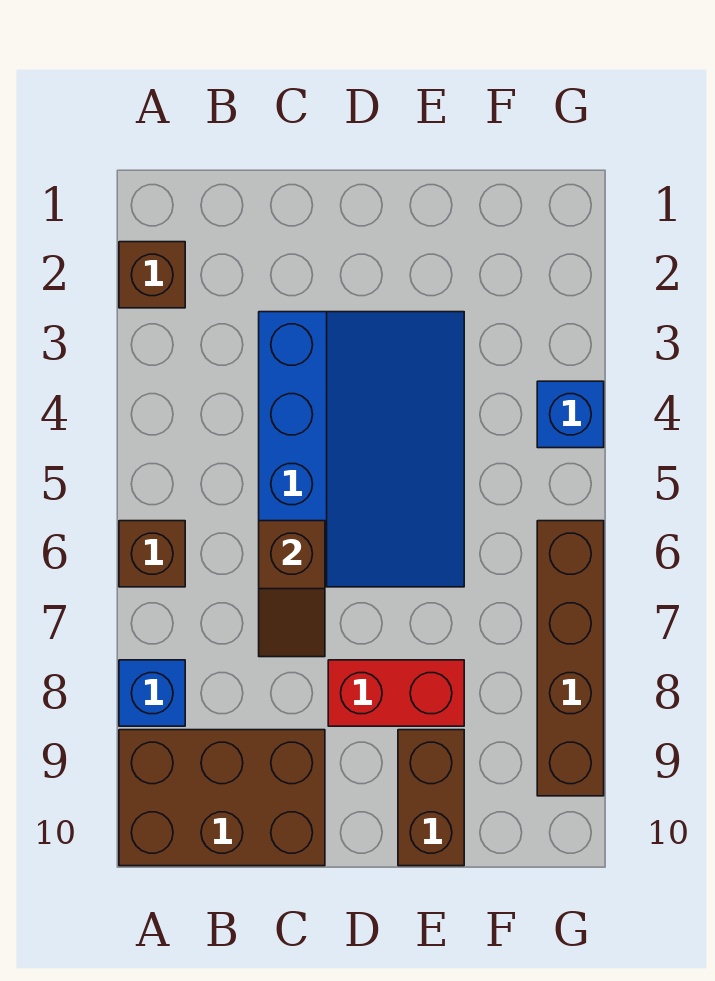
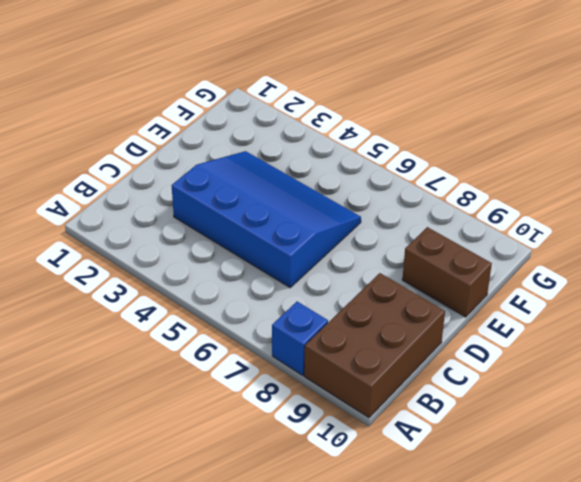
none -> brown brick A2 level 1
none -> brown brick A6 level 1

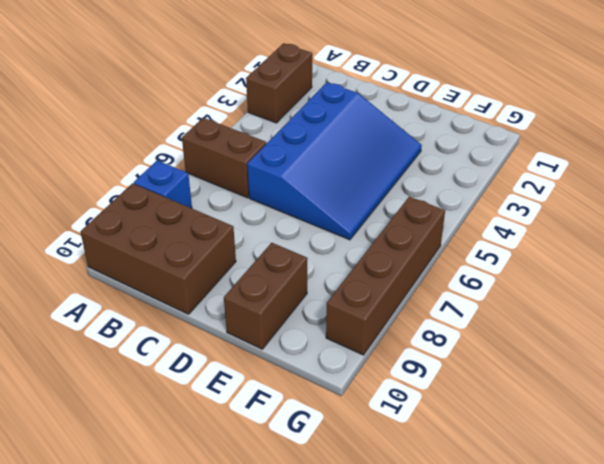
brown brick A2:A3 level 1 -> brown brick A2 level 1
brown brick A6:B6 level 1 -> brown brick A6 level 1
none -> red brick D8:E8 level 1
none -> blue brick G4 level 1

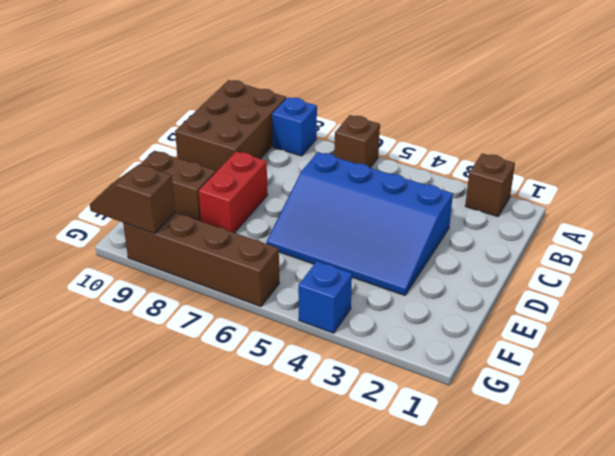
brown slope G9:G10 level 2 top 9 -> brown slope C6:C7 level 2 top 6

